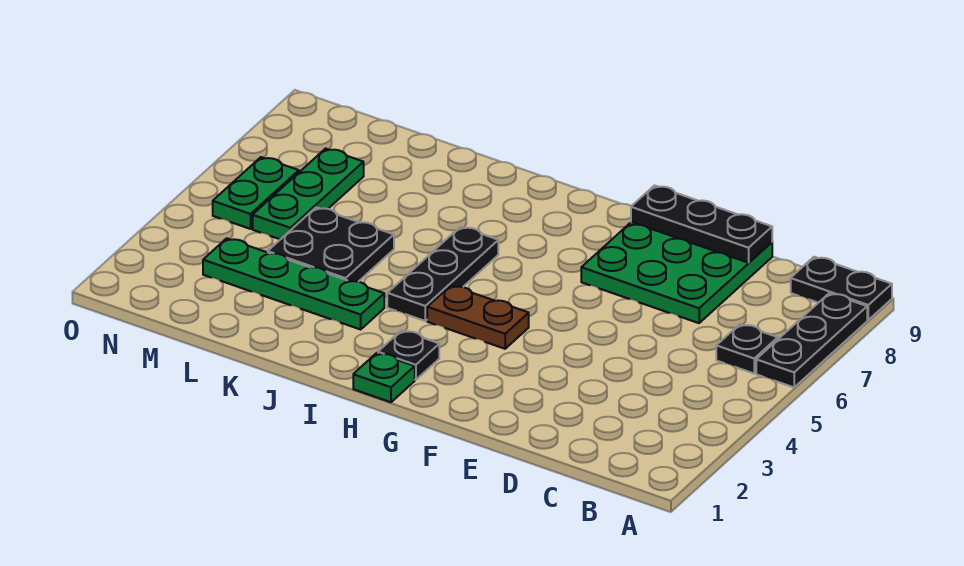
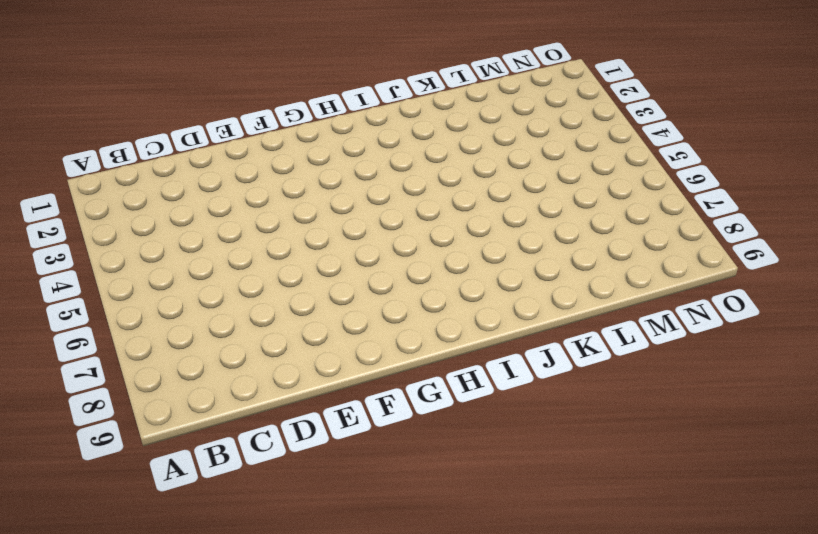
none -> black plate A6:A8 level 1
none -> black plate A9:B9 level 1
none -> black plate B6 level 1

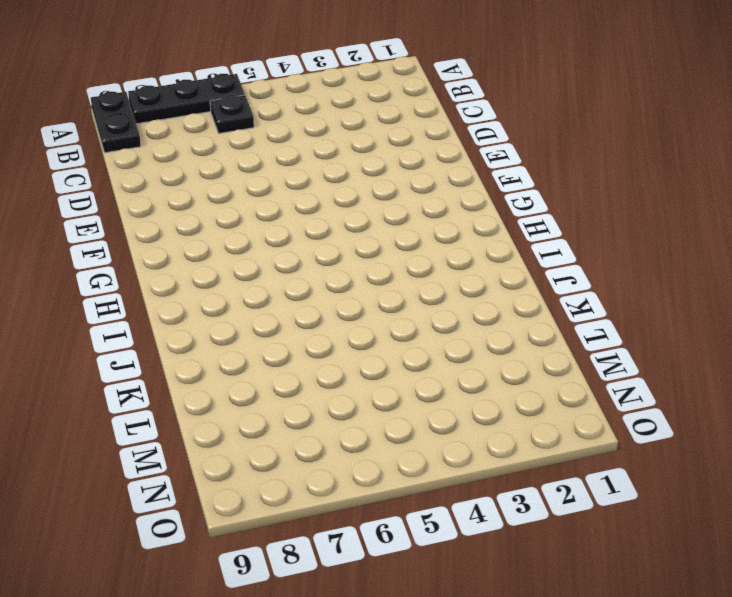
none -> green plate D7:F9 level 1
none -> brown plate G4:H4 level 1
none -> green plate H1 level 1

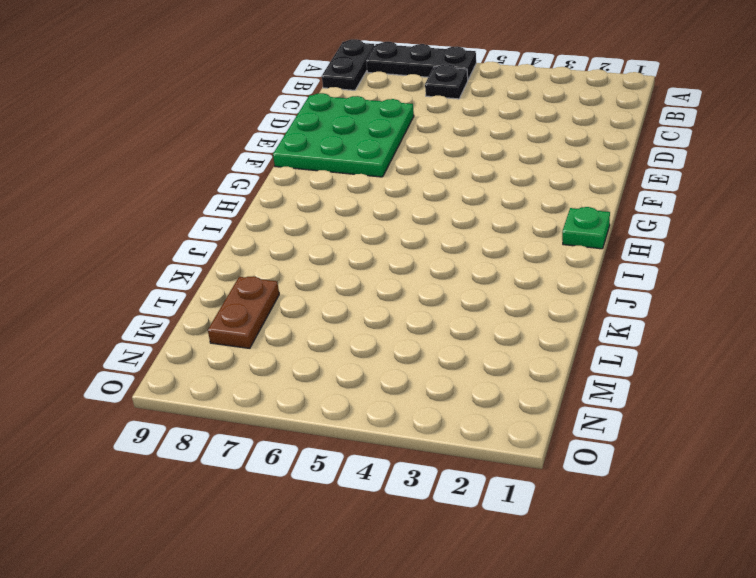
brown plate L8:M8 level 1 -> brown plate G4:H4 level 1
none -> black plate H2 level 1
none -> black plate I4:I6 level 1
none -> green plate J3:M3 level 1

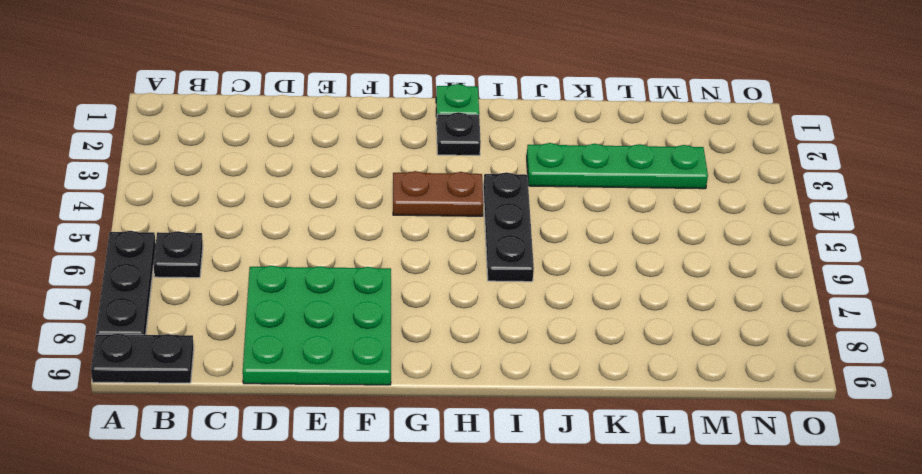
none -> black plate K4:L5 level 1
none -> green plate M5:M7 level 1
none -> green plate N5:N6 level 1

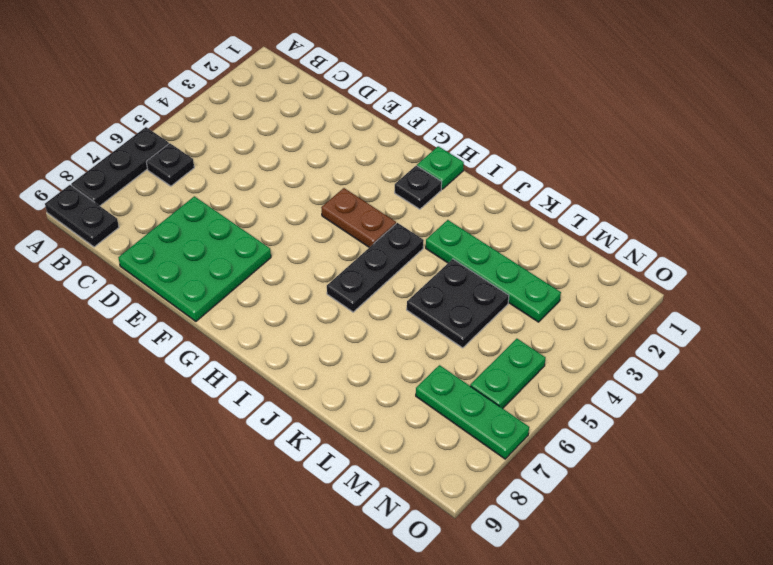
green plate M7:O7 level 1 -> green plate M5:M7 level 1
none -> black plate D9:F9 level 2

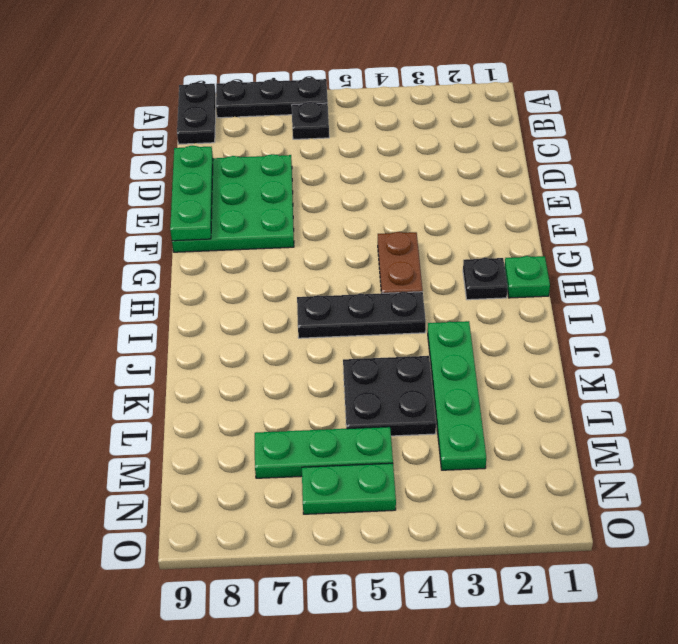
green plate D9:F9 level 2 -> black plate D9:F9 level 2

